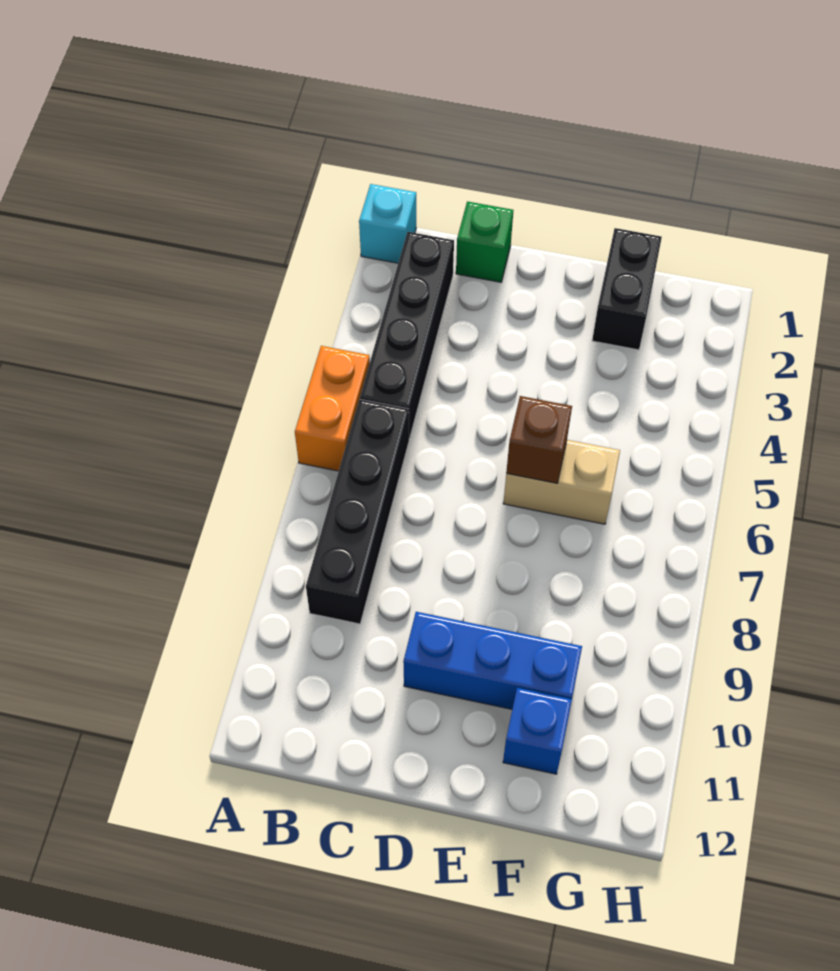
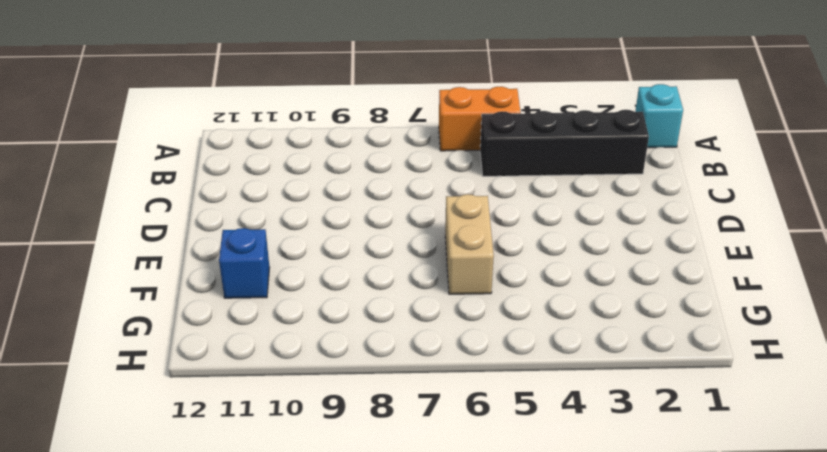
none -> black brick B6:B9 level 1
none -> green brick C1 level 1

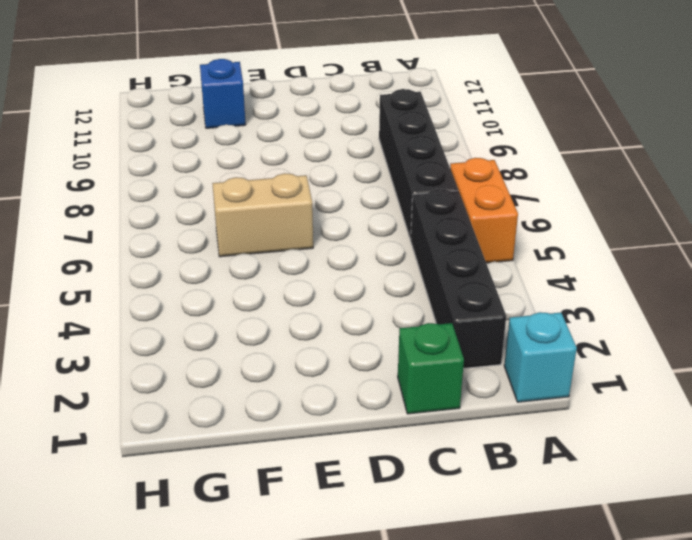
none -> blue brick D10:F10 level 1
none -> black brick F1:F2 level 1

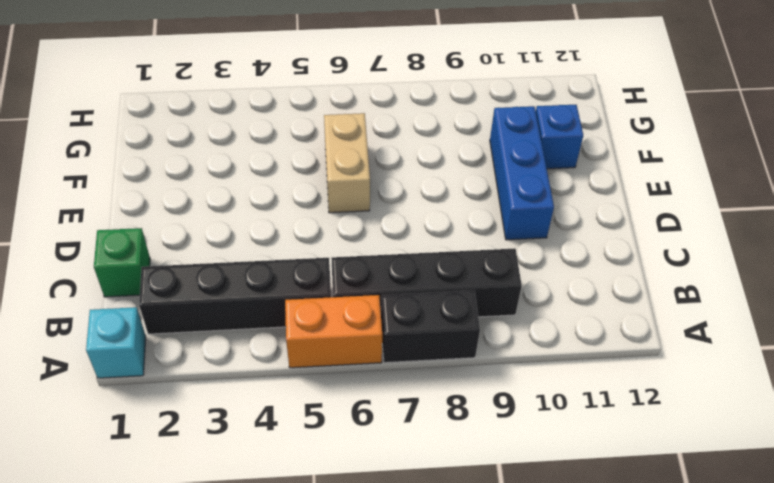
black brick A7:A8 level 1 -> black brick F1:F2 level 1
none -> brown brick E6 level 2

